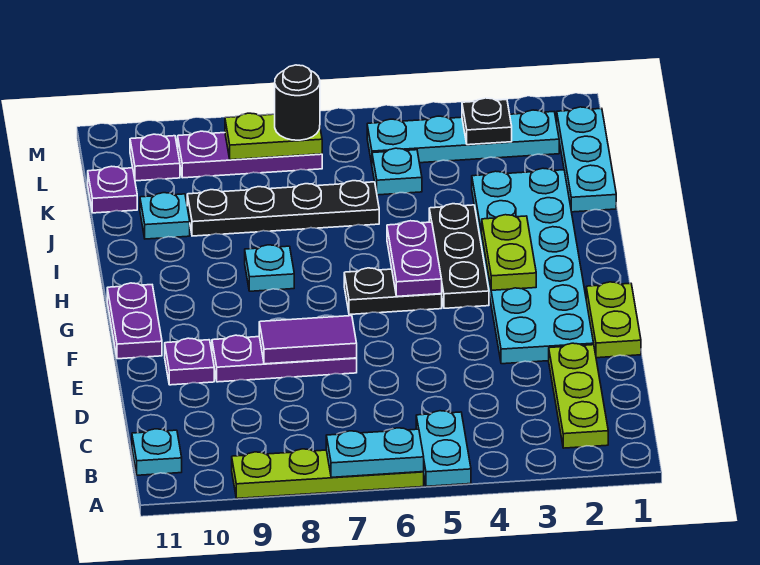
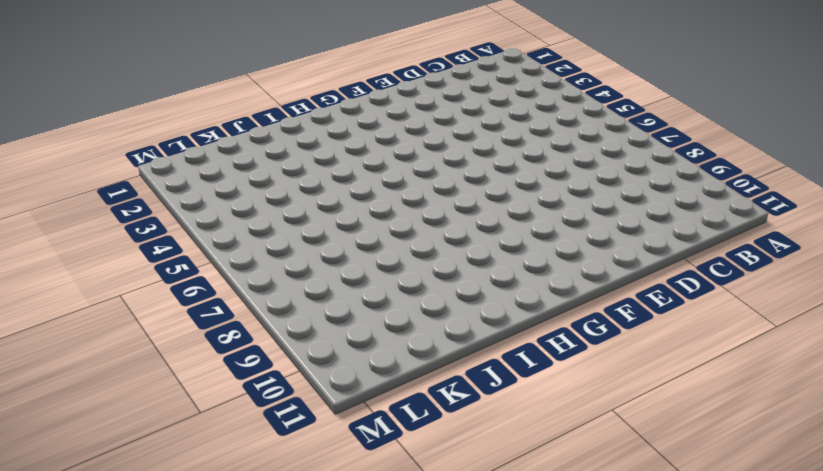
none -> cyan plate A5:B5 level 1
none -> lime plate A6:A9 level 1
none -> lime plate B2:D2 level 1

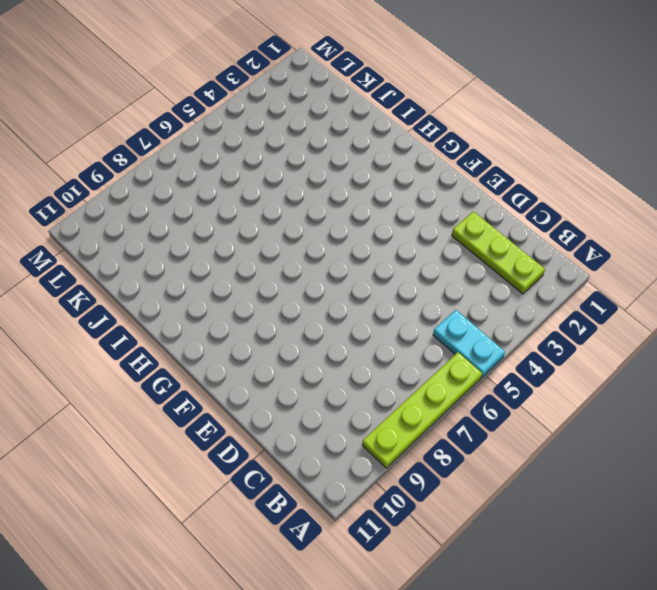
none -> cyan plate B11 level 1
none -> lime plate E1:F1 level 1
none -> cyan plate E2:J3 level 1

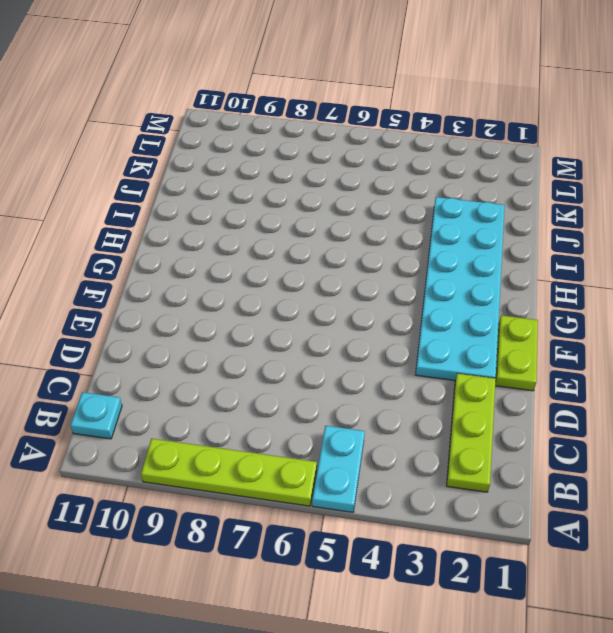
none -> purple plate E7:E9 level 1
none -> purple plate E10 level 1
none -> purple plate F11:G11 level 1

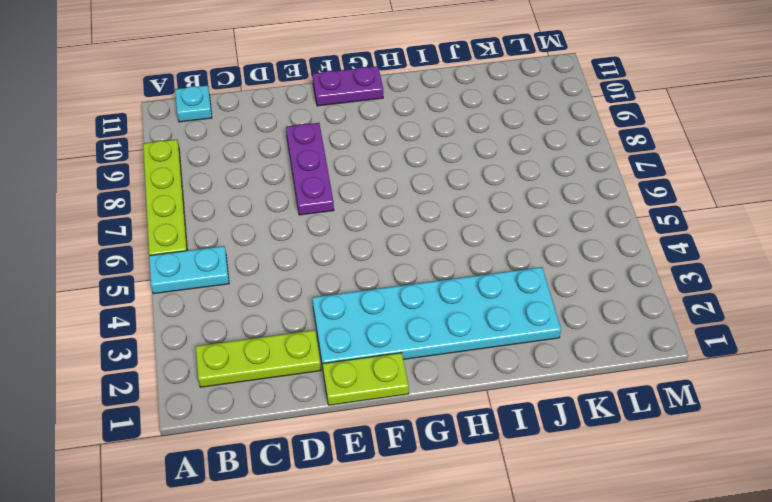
none -> purple plate E10 level 1
none -> black plate G4:I4 level 1
none -> black plate G5:G6 level 1

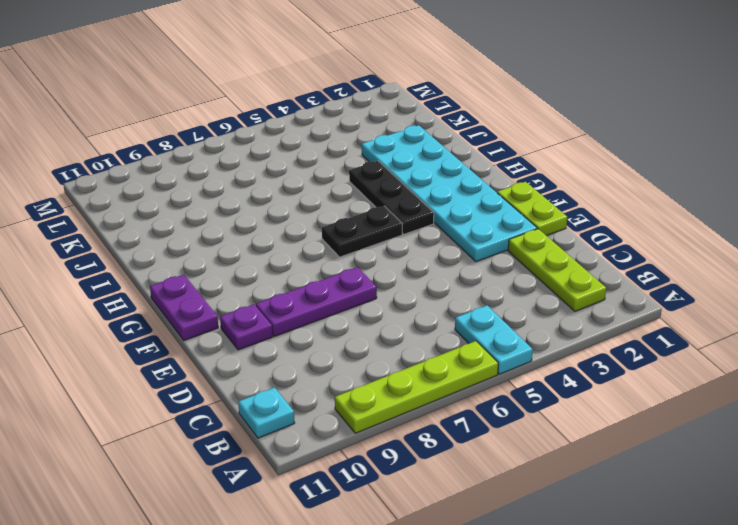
none -> cyan plate H8 level 1
none -> cyan plate J1:L1 level 1
none -> black plate J6:J9 level 1

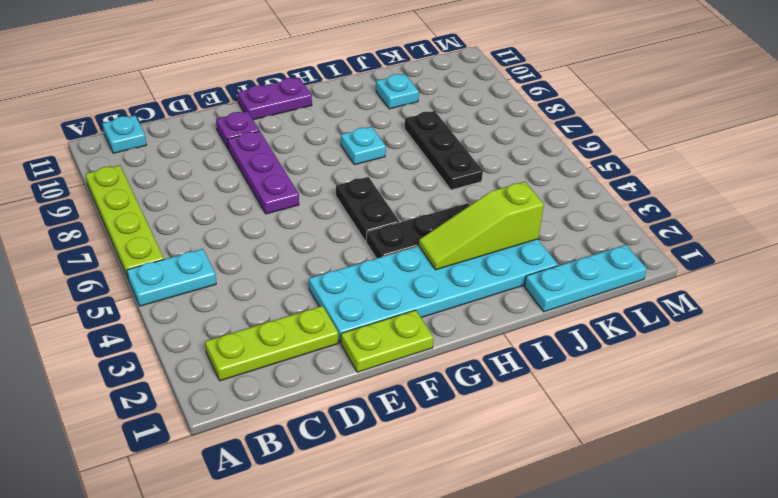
lime slope H3:J3 level 2 top J -> lime plate G3:H3 level 2
black plate J6:J8 level 1 -> black plate J6:J9 level 1
none -> cyan plate K5 level 1
none -> purple plate K11 level 1
none -> cyan plate L2:L5 level 1

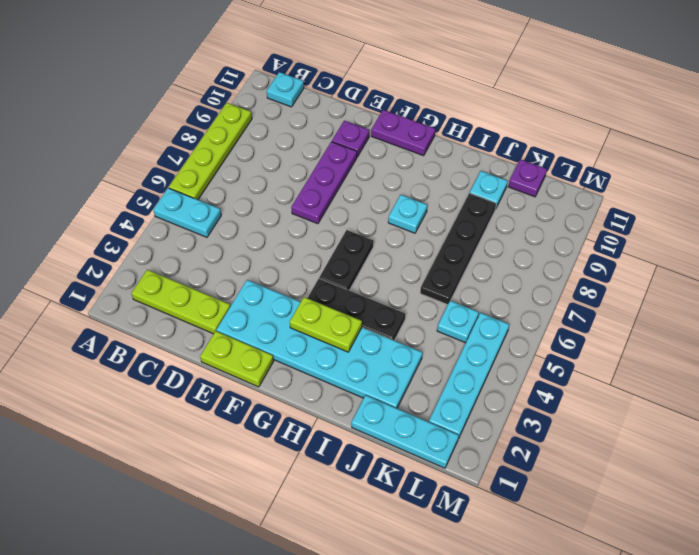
none -> purple plate L7:L9 level 1
none -> purple plate L10 level 1
none -> cyan plate A6:A7 level 2

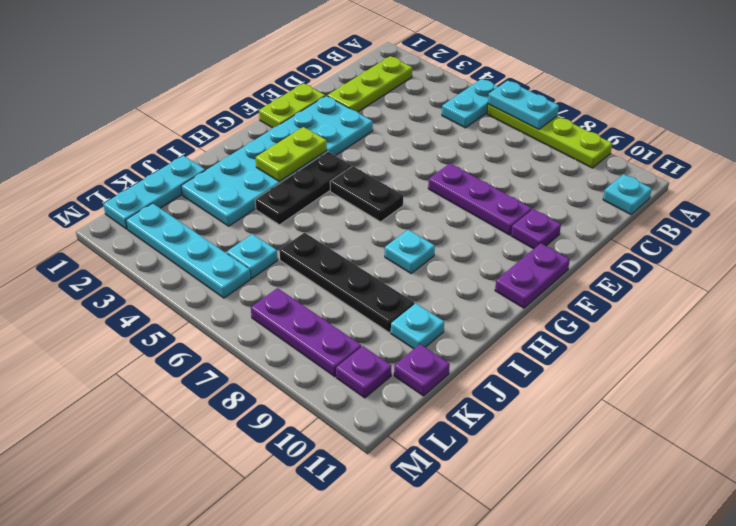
none -> purple tile E7:E8 level 2
none -> purple plate G5:H5 level 2
none -> black plate L3 level 2

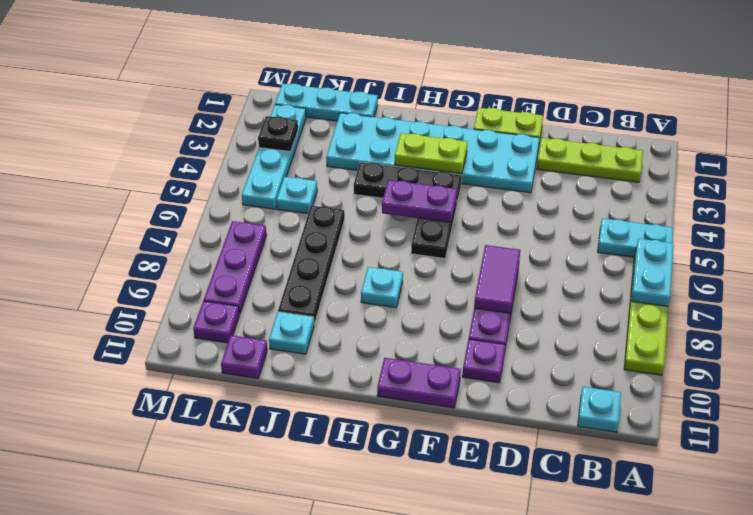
none -> lime plate L7:L8 level 2
none -> black round brick L7 level 3

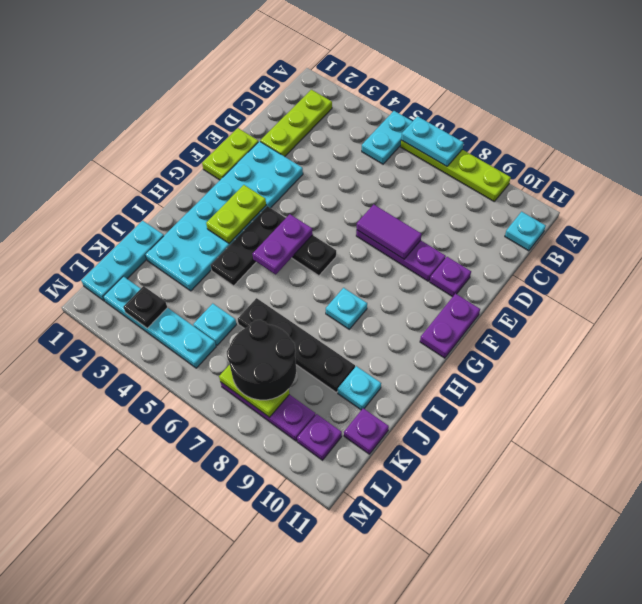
black round brick K7:L8 level 3 -> black round brick L7 level 3

